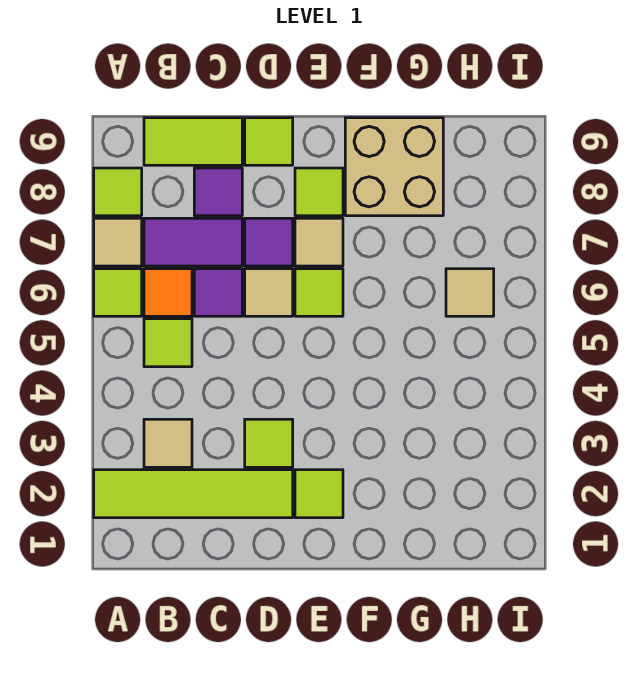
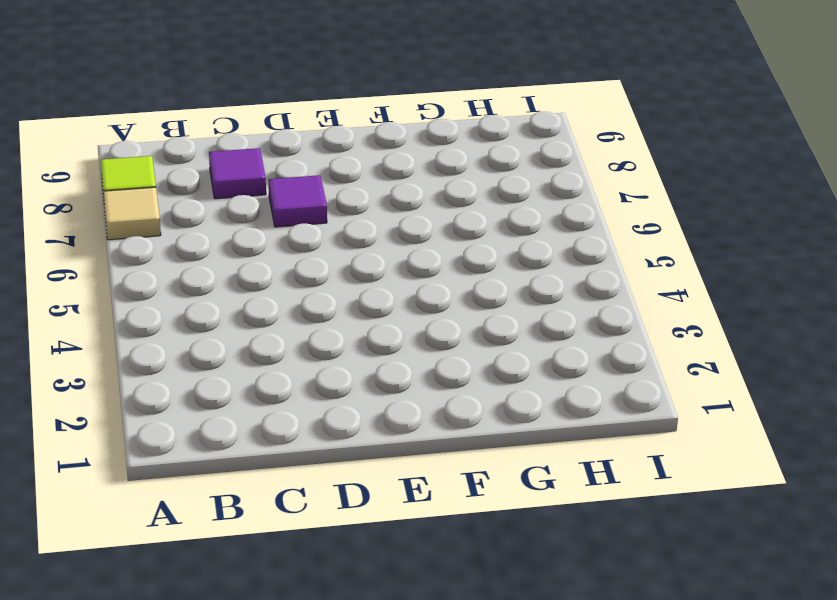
none -> lime tile A2:D2 level 1
none -> lime tile A6 level 1
none -> tan tile B3 level 1

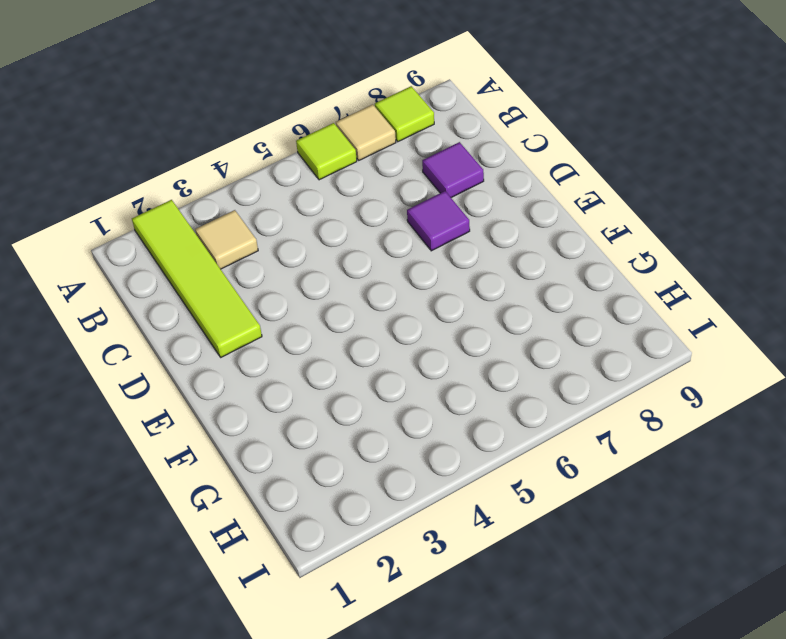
none -> lime tile B5 level 1
none -> orange tile B6 level 1
none -> purple tile B7:C7 level 1

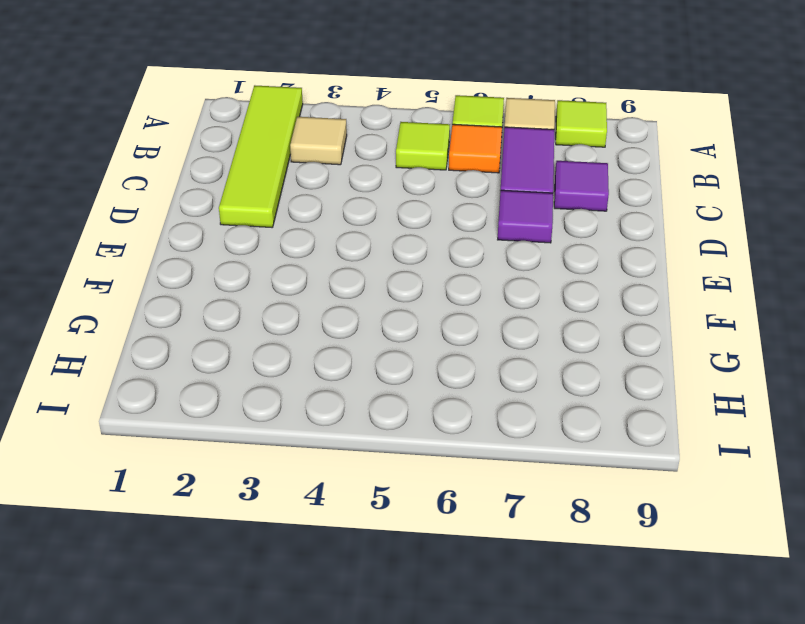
none -> lime tile B9:C9 level 1
none -> purple tile C6 level 1
none -> lime tile D3 level 1

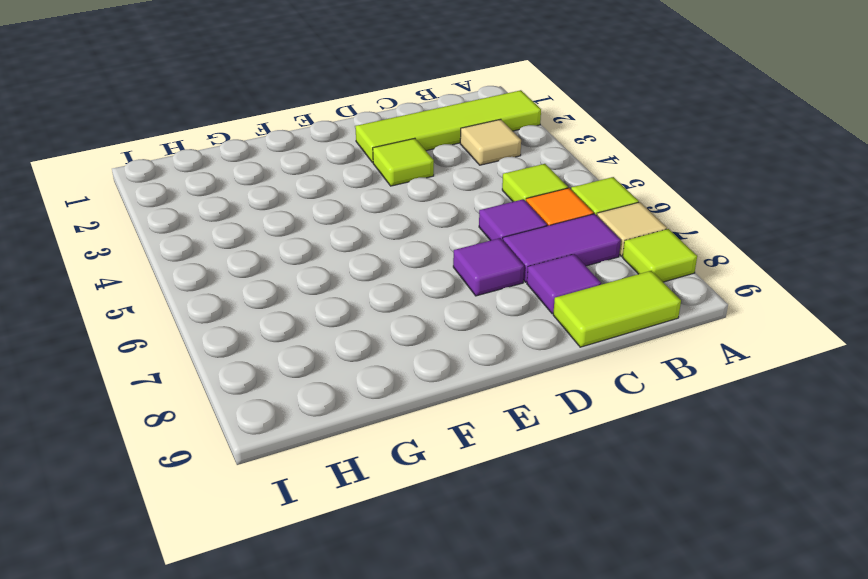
none -> tan tile D6 level 1
none -> lime tile D9 level 1
none -> lime tile E2 level 1

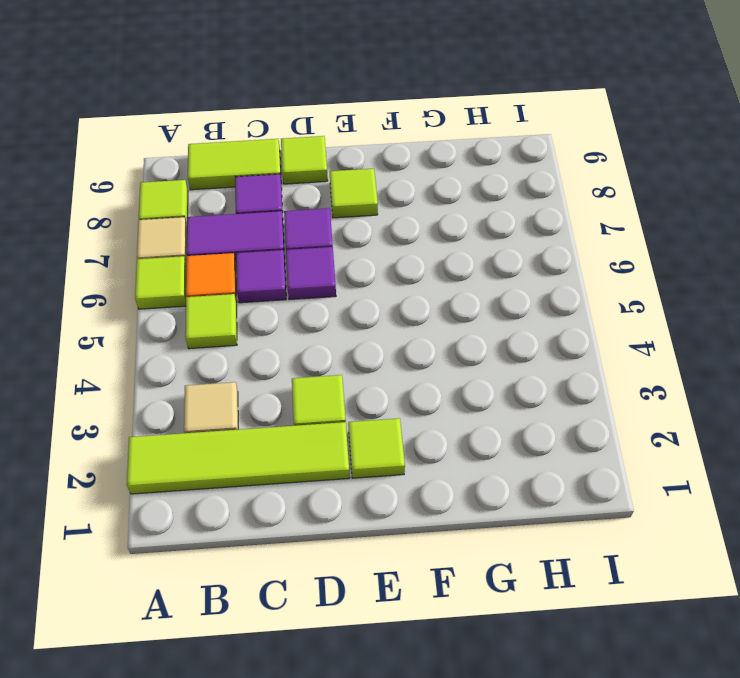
purple tile D6 level 1 -> tan tile D6 level 1
none -> lime tile E6 level 1
none -> tan tile E7 level 1
none -> tan brick F8:G9 level 1

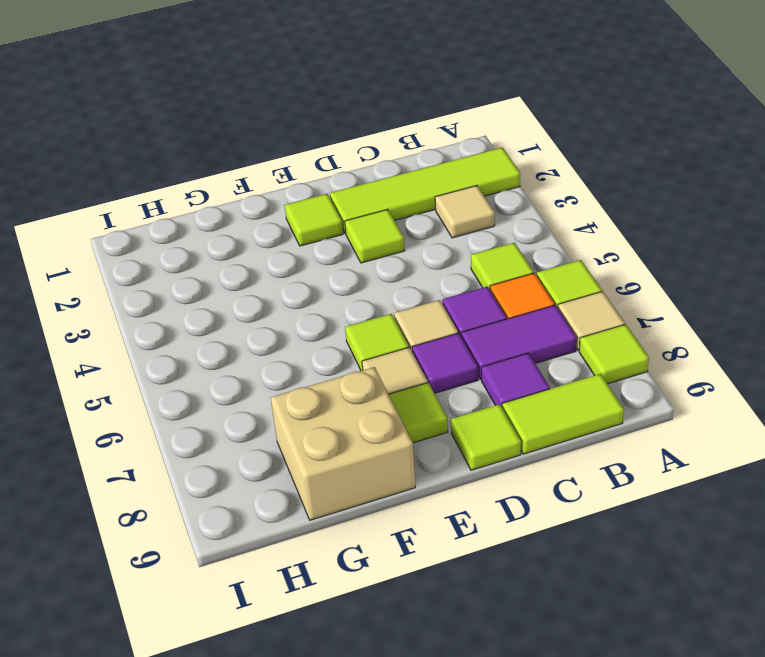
none -> tan tile H6 level 1

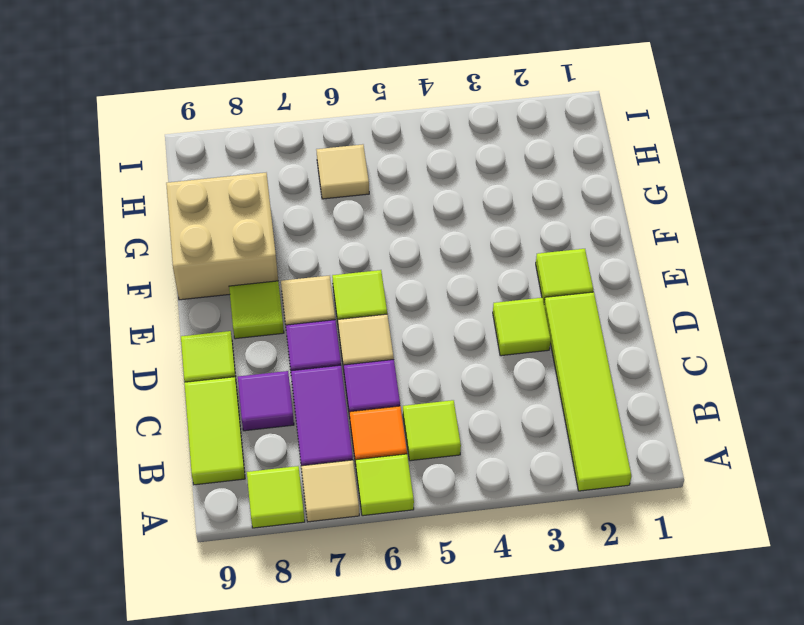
none -> tan tile B3 level 1

